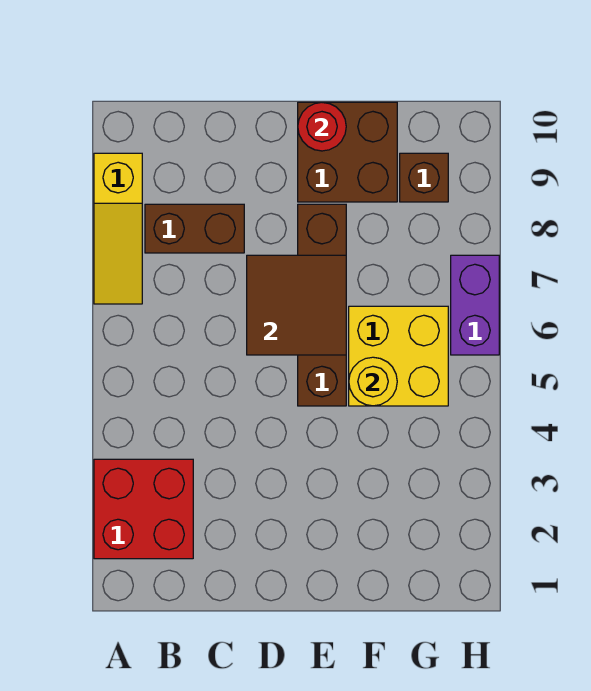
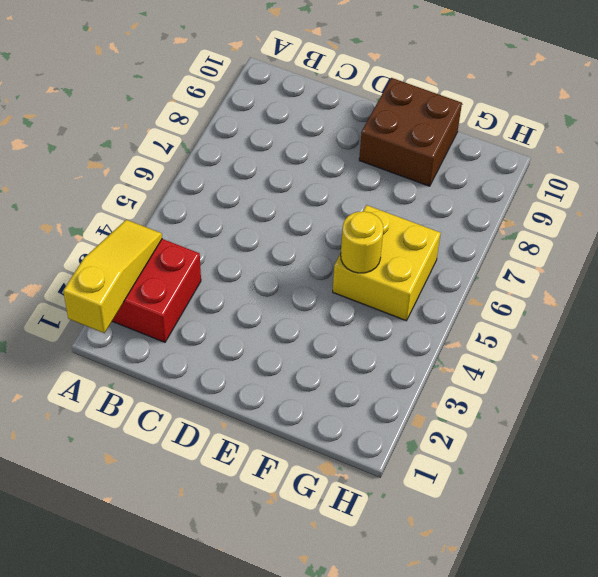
yellow slope A1:A3 level 2 top 1 -> yellow slope A7:A9 level 1 top 9
none -> brown brick B8:C8 level 1
none -> brown brick E5:E8 level 1

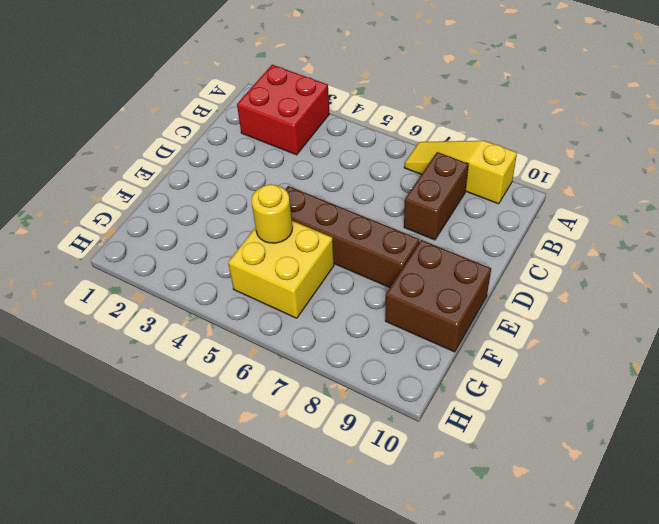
none -> brown brick G9 level 1
none -> purple brick H6:H7 level 1

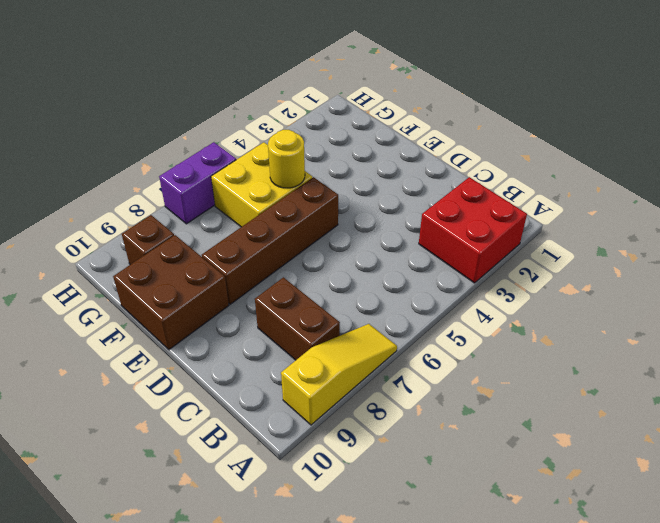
none -> brown tile D6:E7 level 2
none -> red round brick E10 level 2

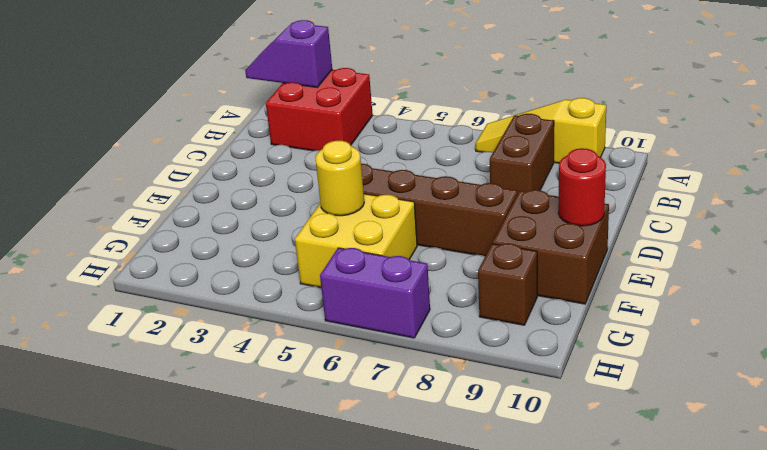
purple slope A1:A2 level 2 top 2 -> none
none -> brown tile D6:E7 level 2

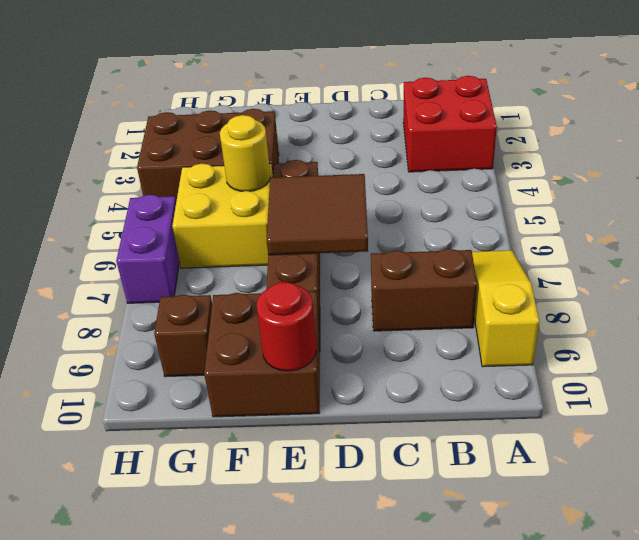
brown brick F3:H4 level 1 -> none

